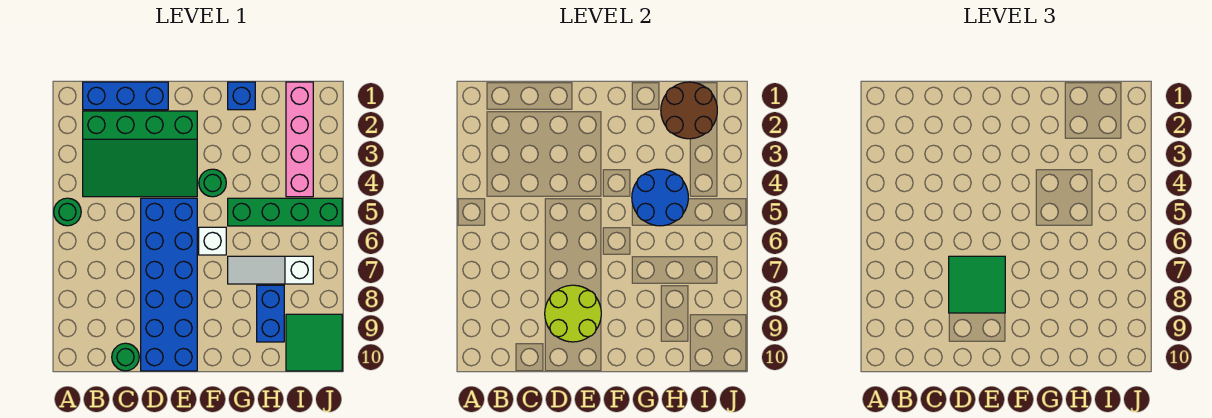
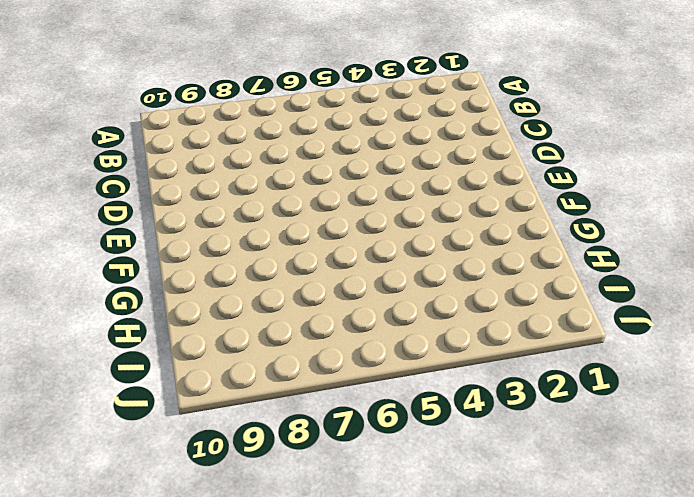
none -> green round brick A5 level 1
none -> blue brick B1:D1 level 1
none -> green slope B2:E4 level 1 top 2

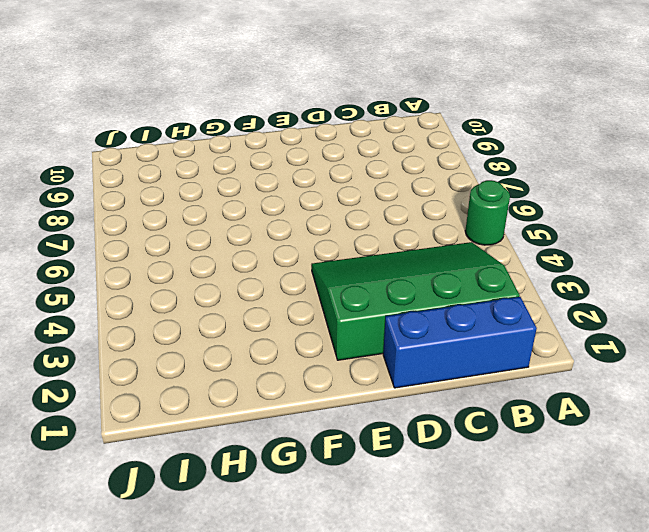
none -> green round brick C10 level 1
none -> blue brick D5:E10 level 1
none -> green round brick F4 level 1

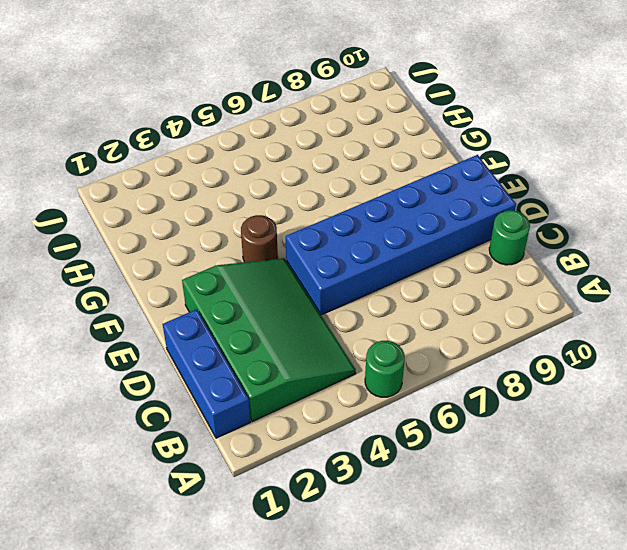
brown round brick F4 level 1 -> green round brick F4 level 1
none -> white brick F6 level 1
none -> blue brick G1 level 1
none -> green brick G5:J5 level 1

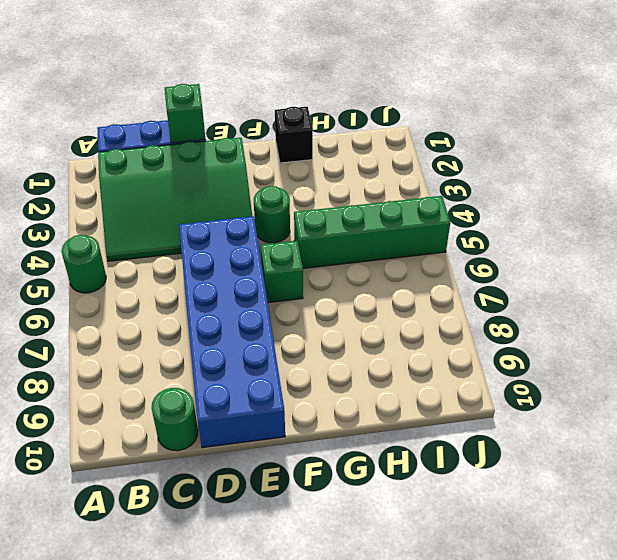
green brick D1 level 2 -> none
green brick F6 level 1 -> white brick F6 level 1
black brick G1 level 1 -> blue brick G1 level 1
none -> white slope G7:I7 level 1 top I
none -> blue brick H8:H9 level 1
none -> pink brick I1:I4 level 1

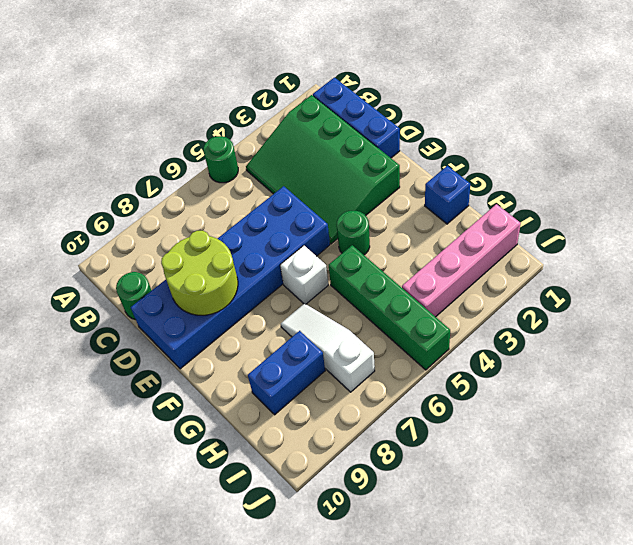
none -> green tile I9:J10 level 1
none -> blue round brick G4:H5 level 2
none -> brown round brick H1:I2 level 2

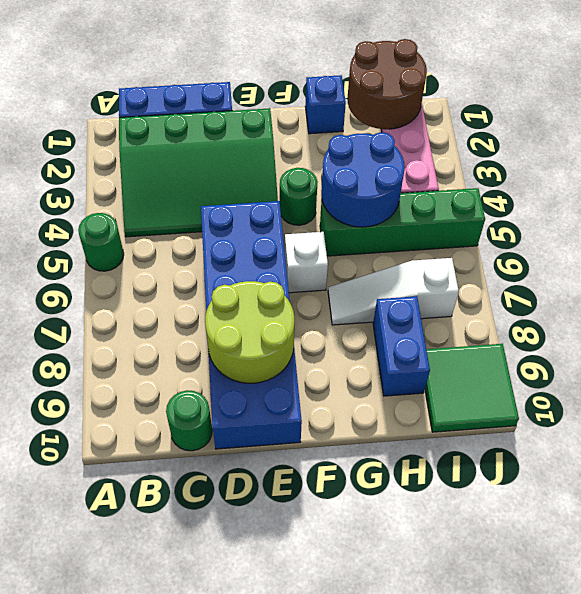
none -> green tile D7:E8 level 3

